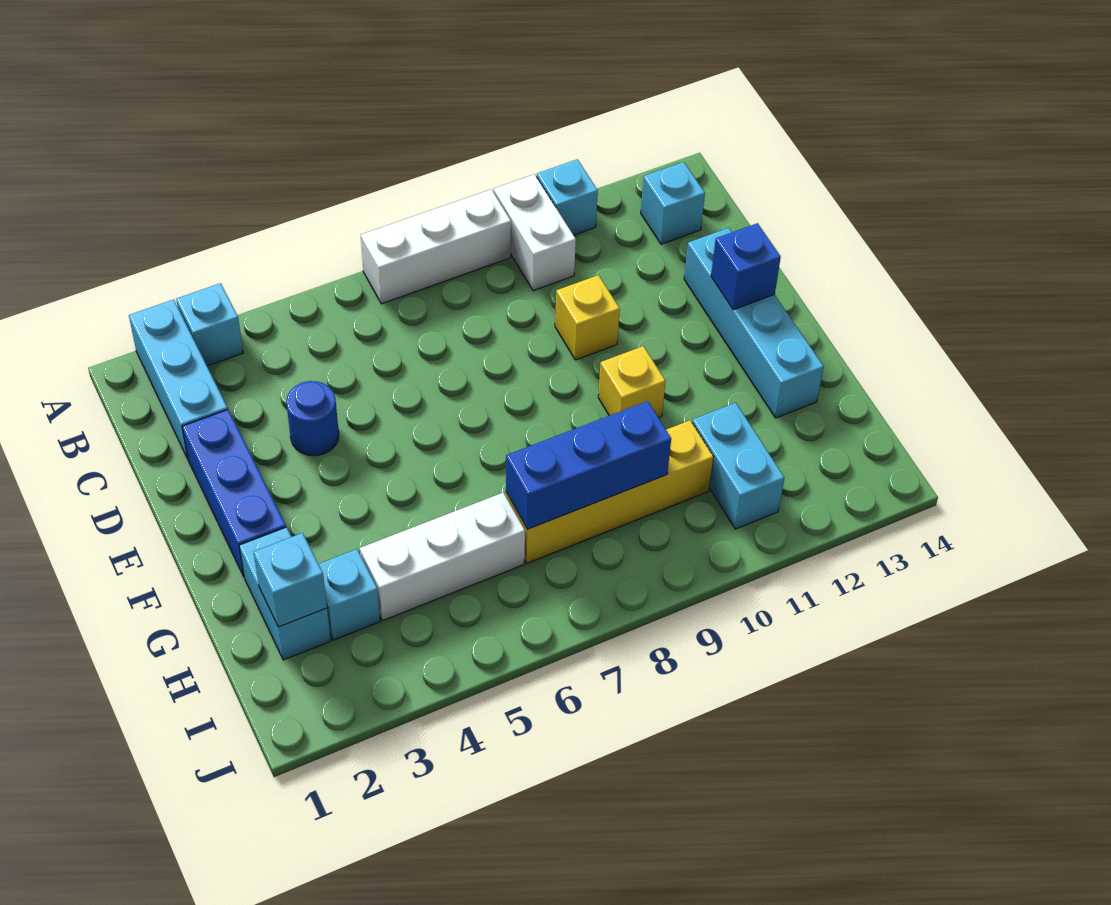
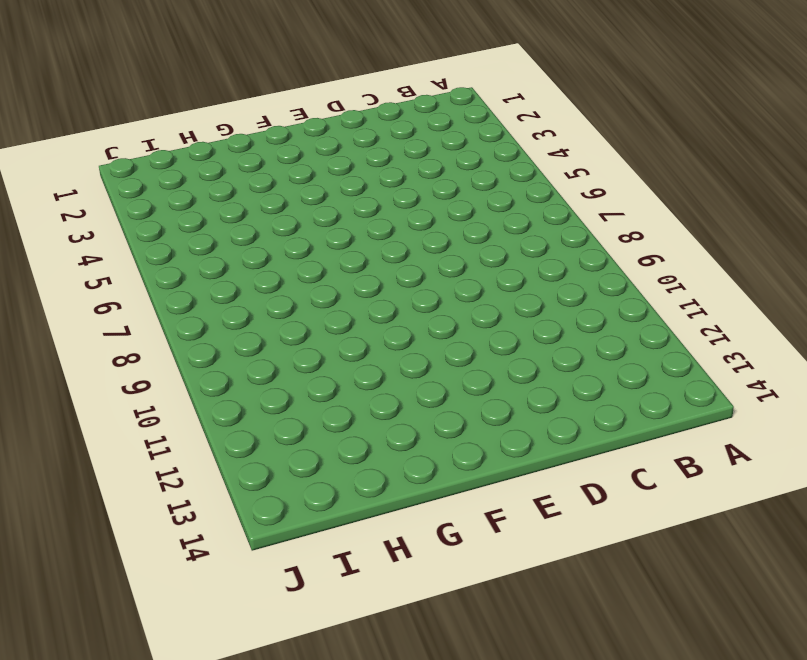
none -> cyan brick A2:C2 level 1
none -> cyan brick A3 level 1
none -> white brick A7:A9 level 1

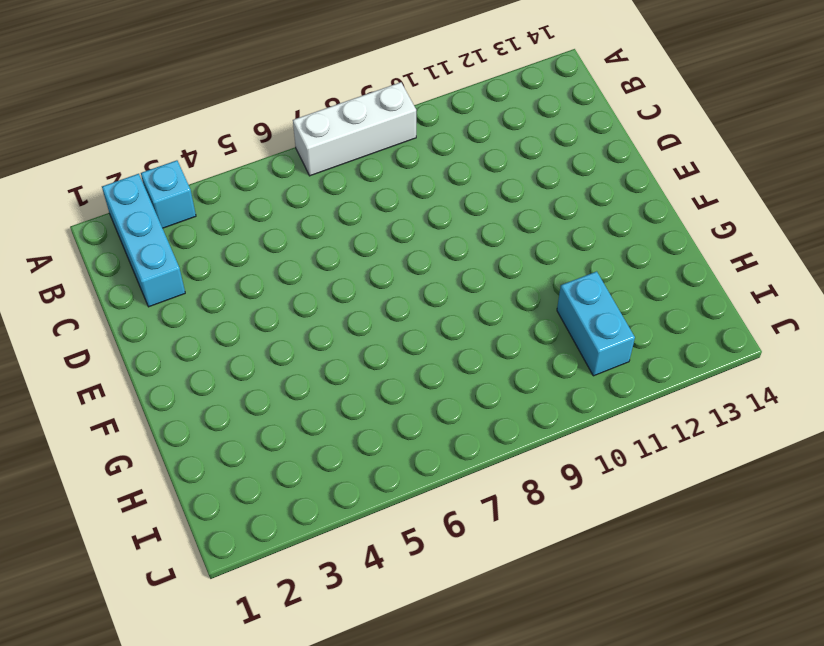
none -> white brick A10:B10 level 1
none -> cyan brick A11 level 1
none -> cyan brick B13 level 1

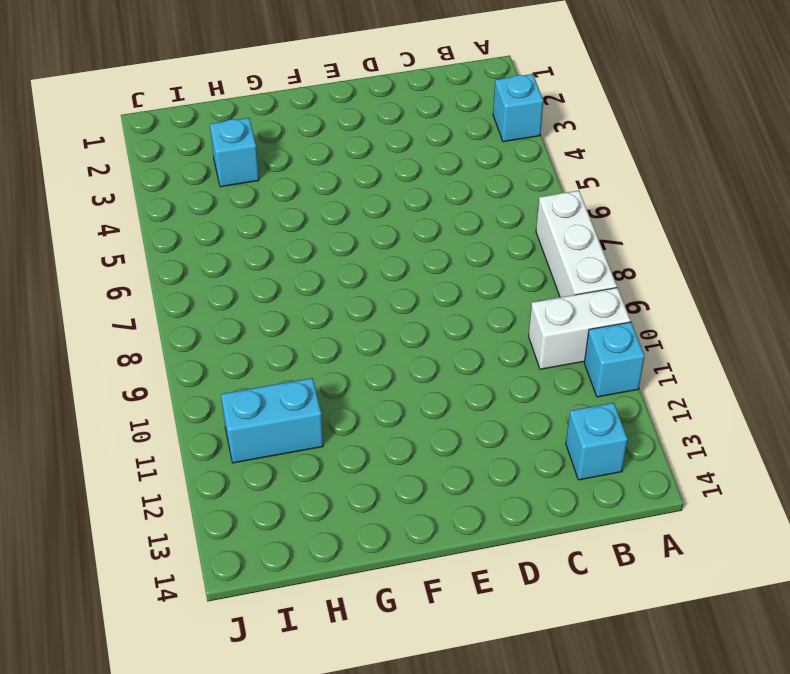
none -> cyan brick A2:C2 level 1
none -> blue brick D2:F2 level 1
none -> blue round brick D4 level 1

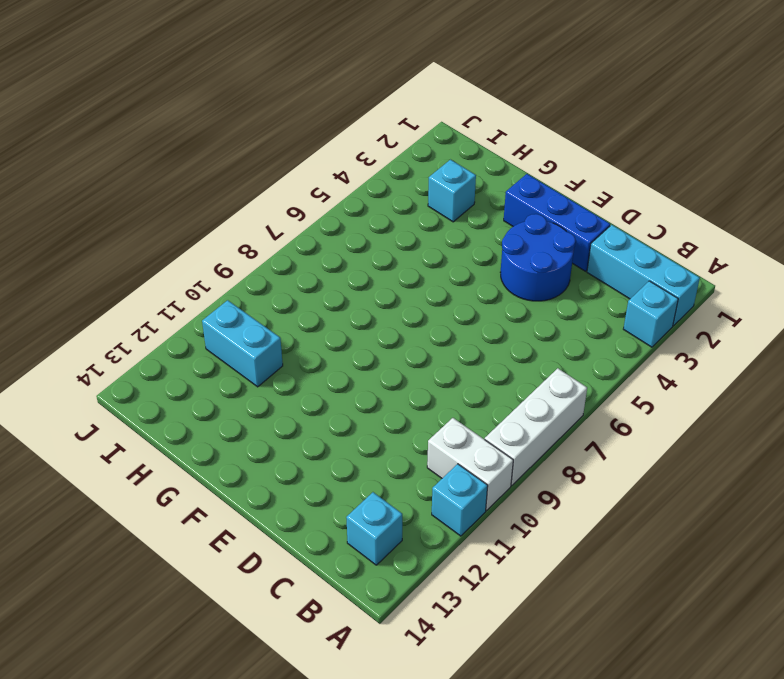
blue round brick D3:E4 level 1 -> blue round brick D4 level 1
none -> yellow brick D10 level 1
none -> cyan brick D13:G13 level 1
none -> yellow brick F10 level 1

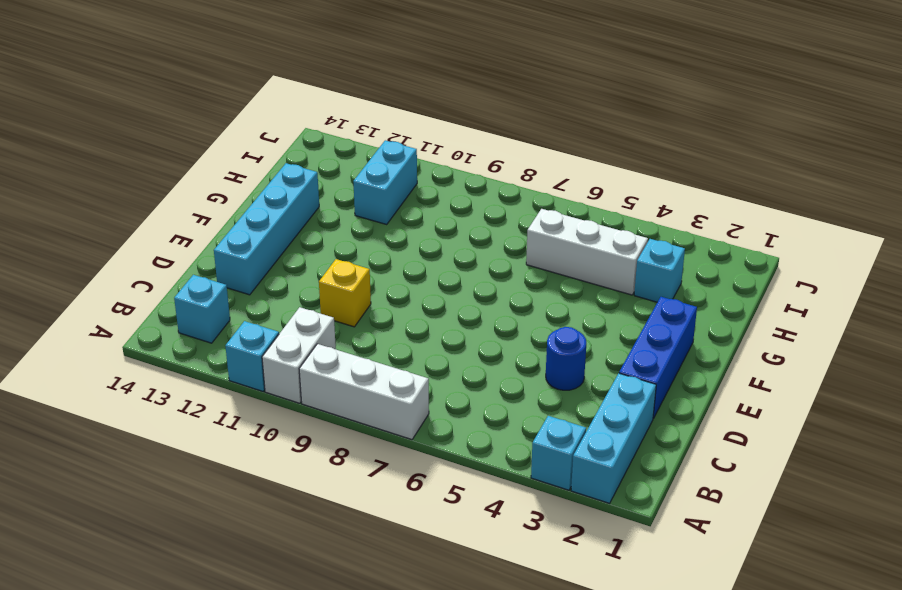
none -> yellow brick F10 level 1
none -> cyan brick G2:H2 level 1
none -> yellow brick H7:H10 level 1

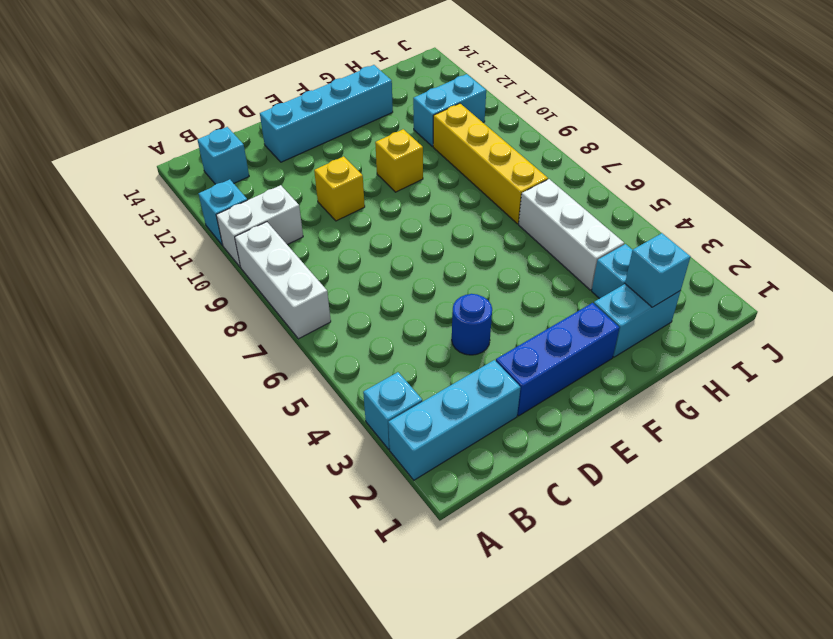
none -> blue brick E13 level 2
none -> blue brick H7:H9 level 2

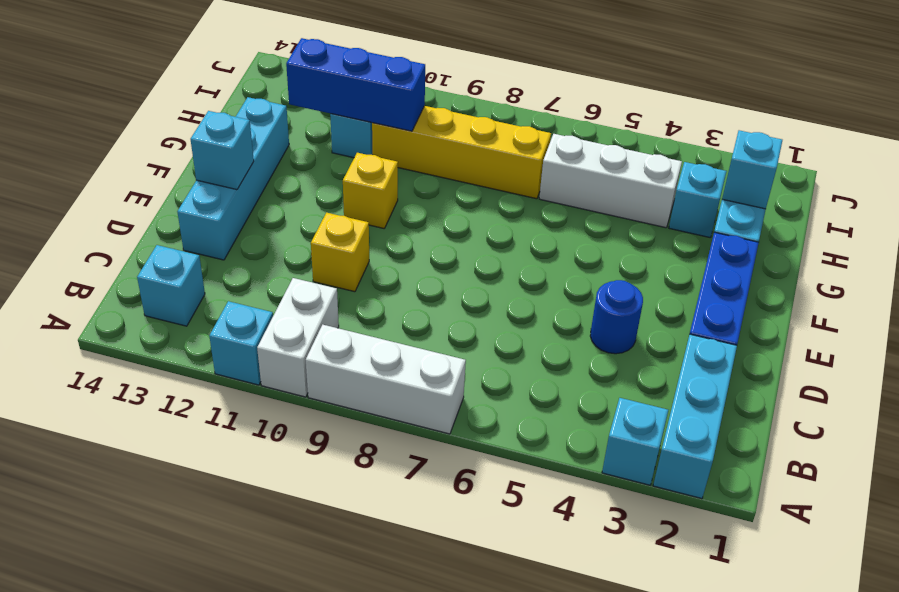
cyan brick E13 level 2 -> blue brick E13 level 2
blue brick H10:H12 level 2 -> blue brick H7:H9 level 2

